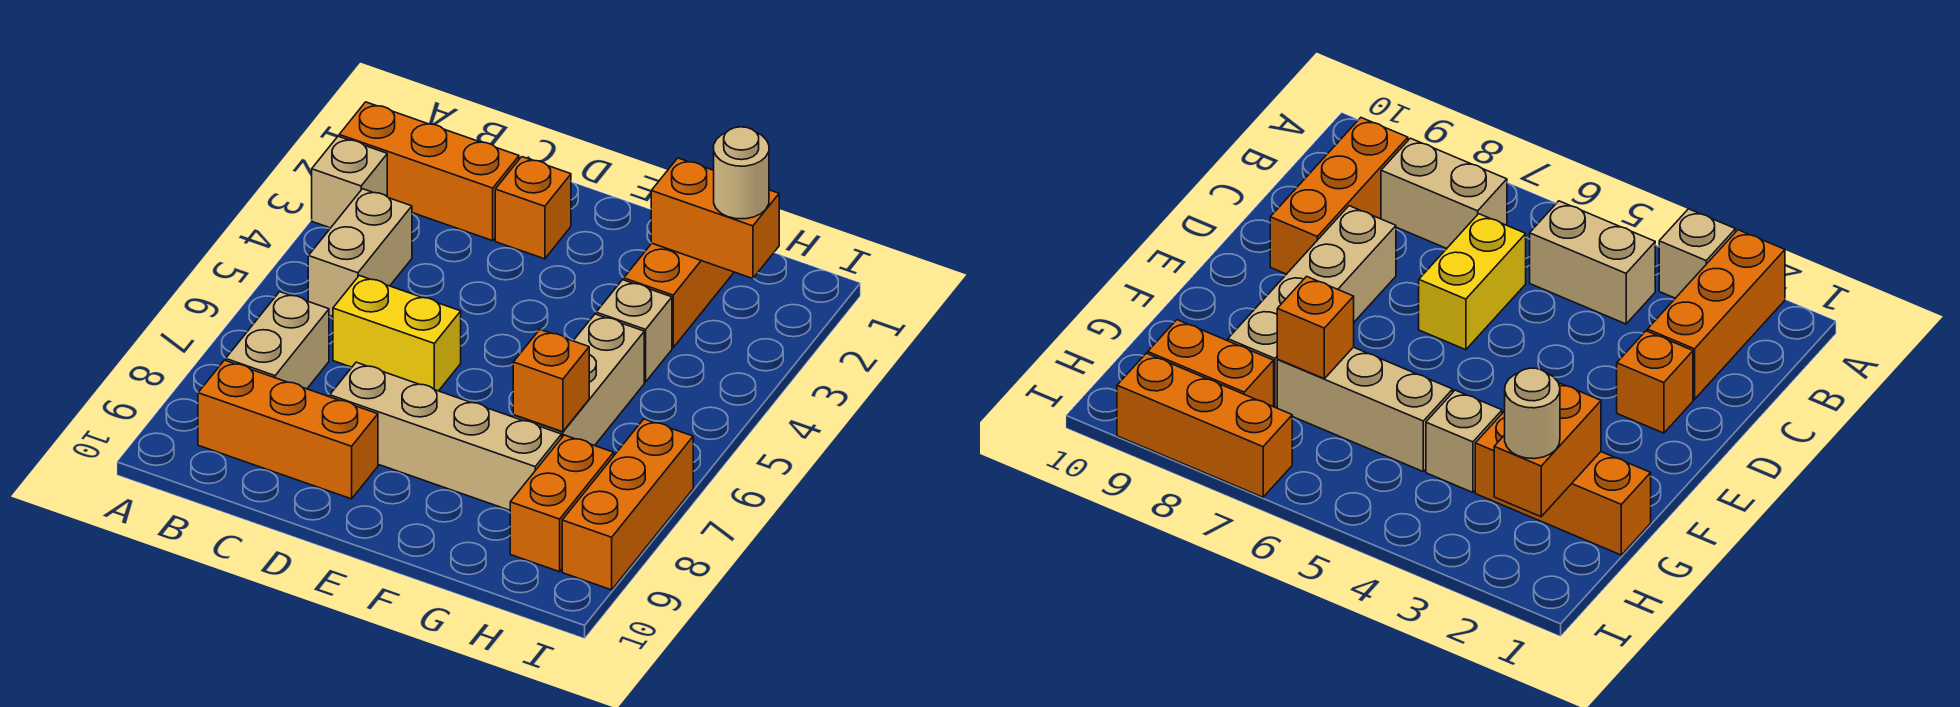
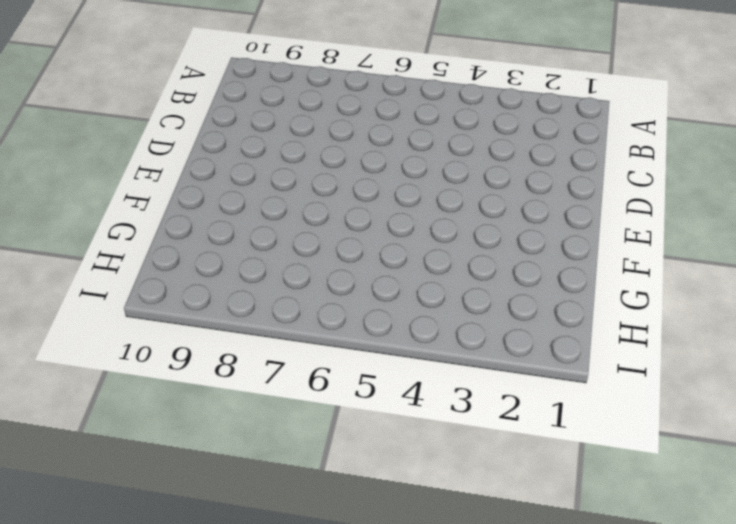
none -> orange brick A2:C2 level 1
none -> tan brick A3 level 1
none -> tan brick B4:B5 level 1

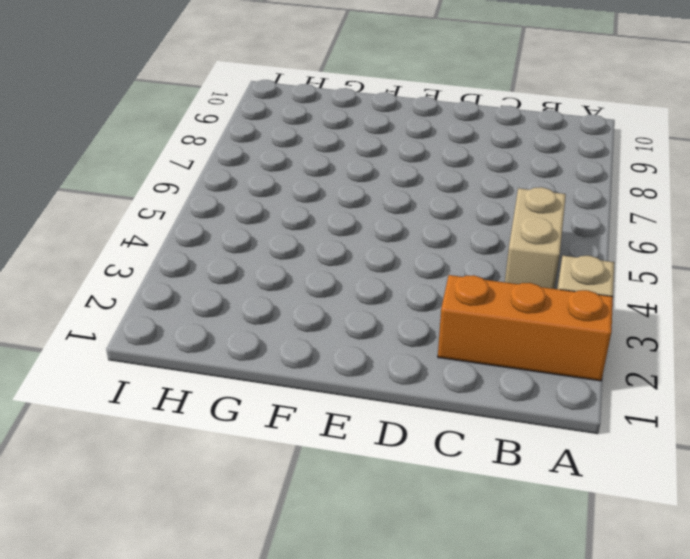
none -> tan brick B7:B8 level 1
none -> orange brick B9:D9 level 1
none -> yellow brick C6:D6 level 1

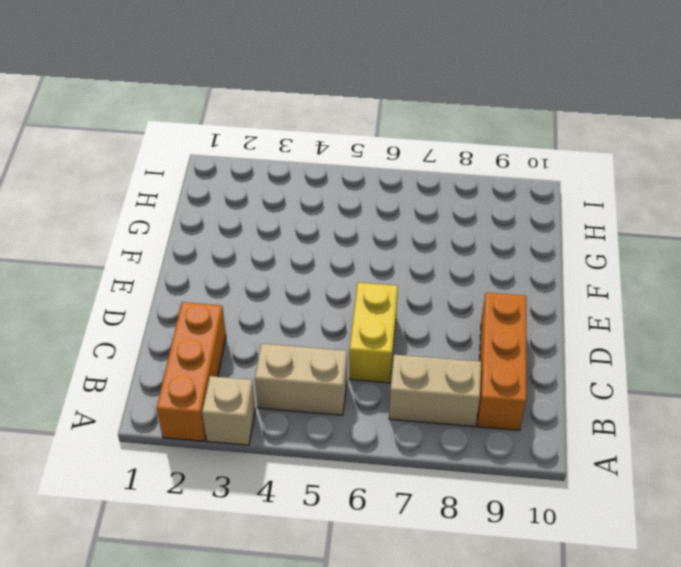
none -> orange brick D2 level 1
none -> tan brick D8:G8 level 1
none -> orange brick G1:G3 level 1

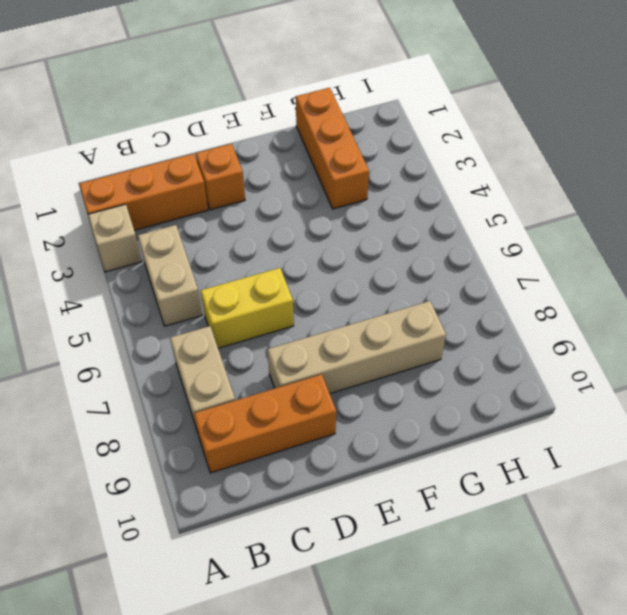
none -> tan brick G4 level 1
none -> tan brick G5:G7 level 1
none -> orange brick H8:H9 level 1

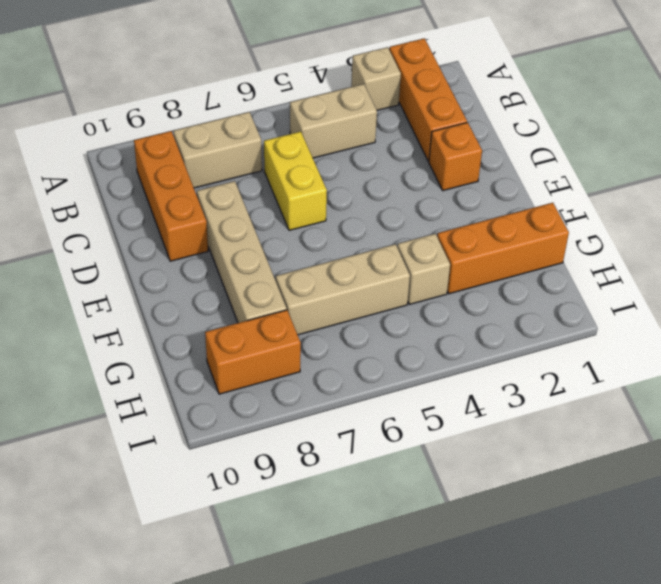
none -> orange brick I7:I9 level 1
none -> orange brick G2:H2 level 2
none -> orange brick G7 level 2

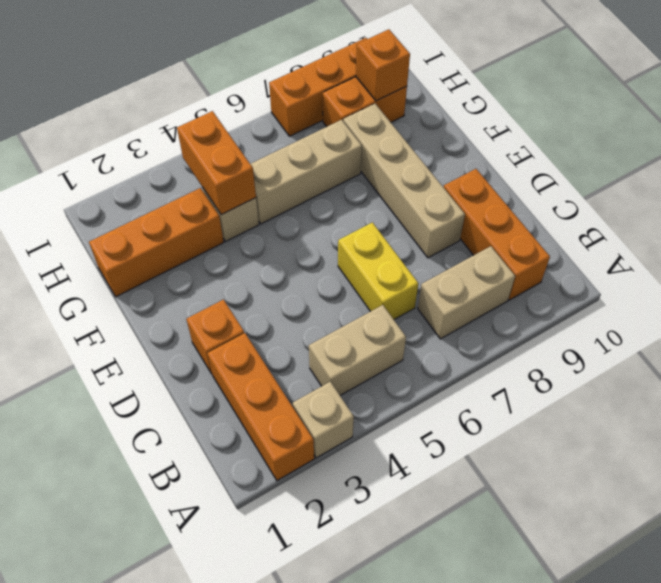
orange brick G4:H4 level 2 -> orange brick G2:H2 level 2
orange brick H9 level 2 -> orange brick G7 level 2
none -> tan round brick H2 level 3

